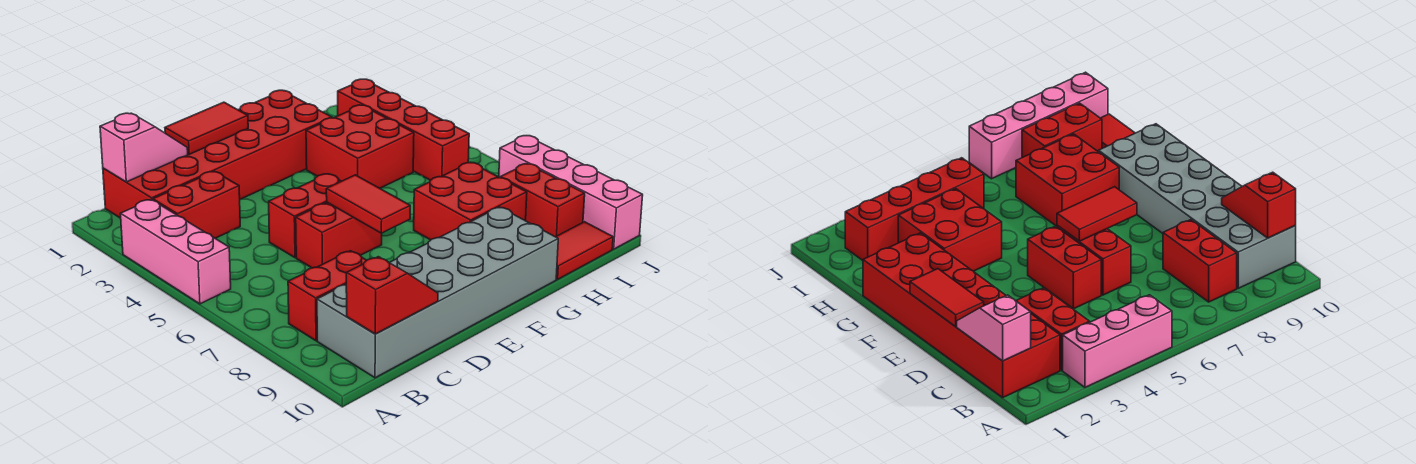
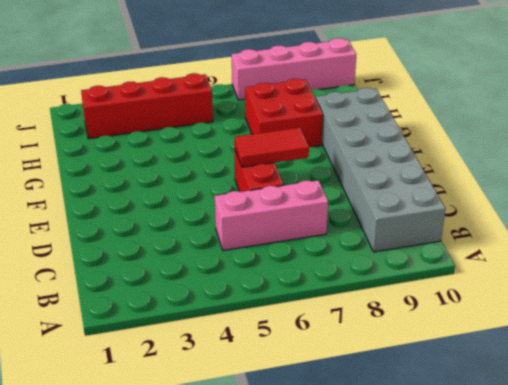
pink brick C5:C7 level 1 -> pink brick A3:A5 level 1
none -> red brick B1:G2 level 1
none -> red brick B3:C3 level 1
none -> red brick B8:C8 level 1

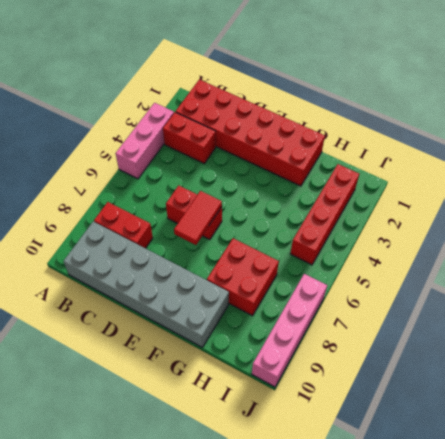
none -> red brick D5:E5 level 1
none -> red brick G3:H4 level 1
none -> red tile H10:I10 level 1

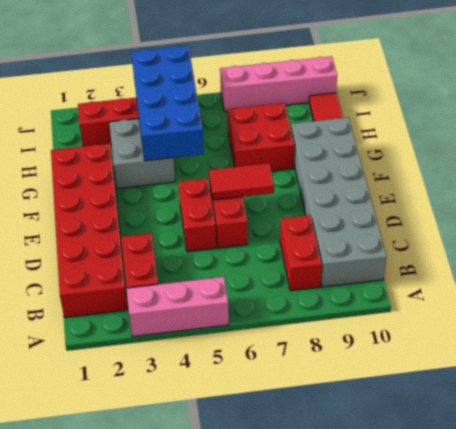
grey brick G3:H4 level 1 -> red brick G3:H4 level 1
blue brick G4:J5 level 2 -> none
none -> red brick I8:I9 level 1
none -> pink slope B1:C1 level 2 top B
none -> red slope B10:C10 level 2 top B

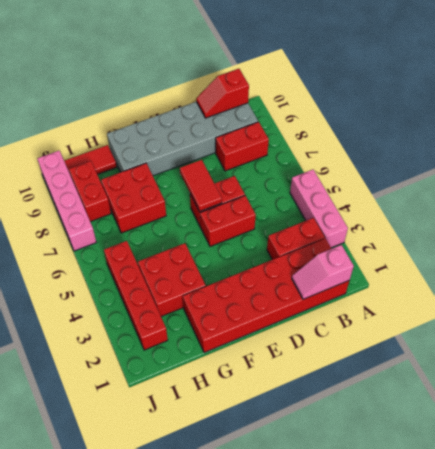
none -> red tile D1:E1 level 2

